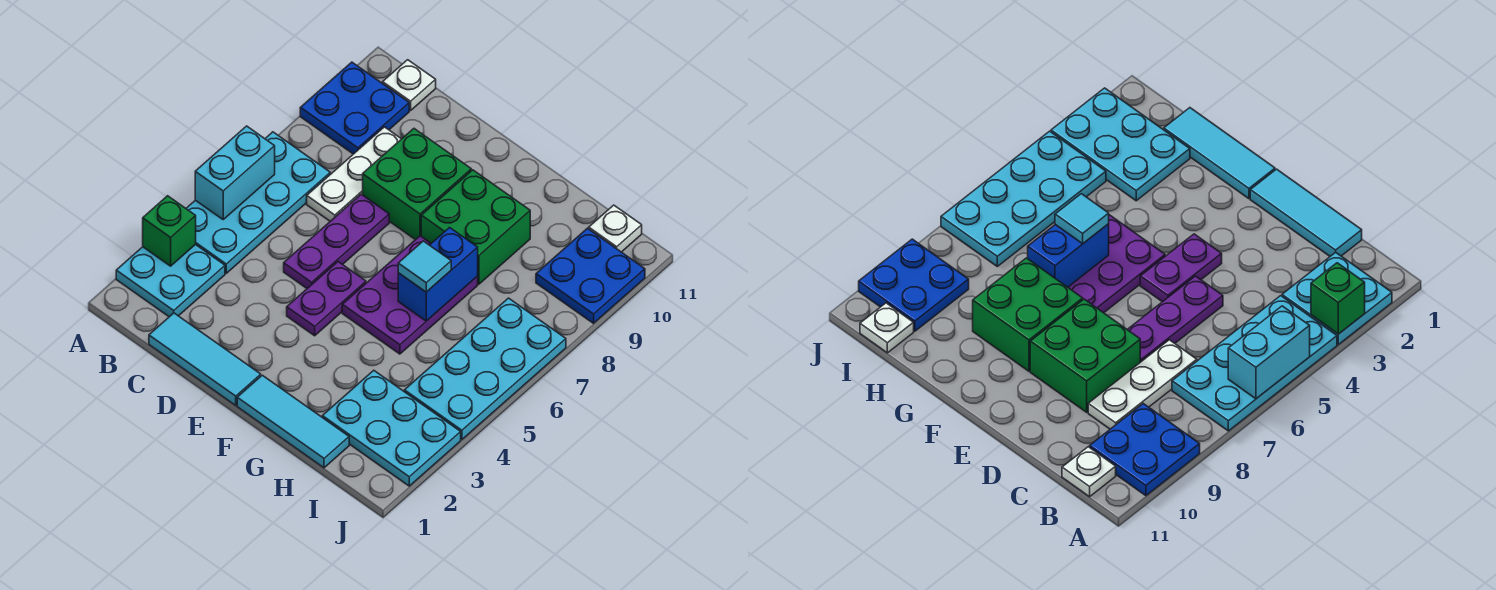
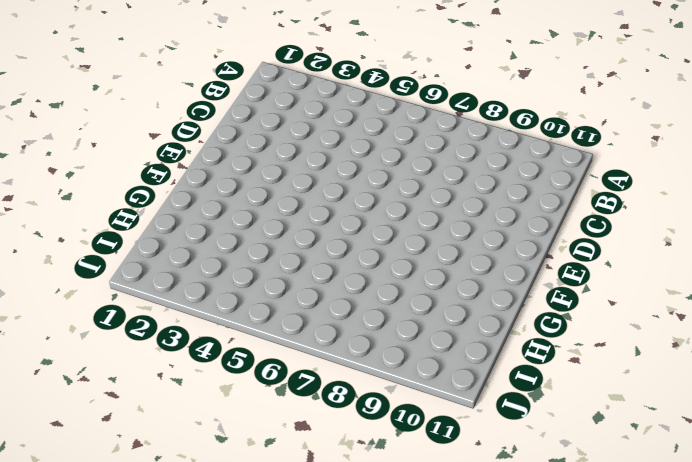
none -> cyan plate A2:B3 level 1
none -> cyan plate A4:B7 level 1
none -> blue plate A9:B10 level 1

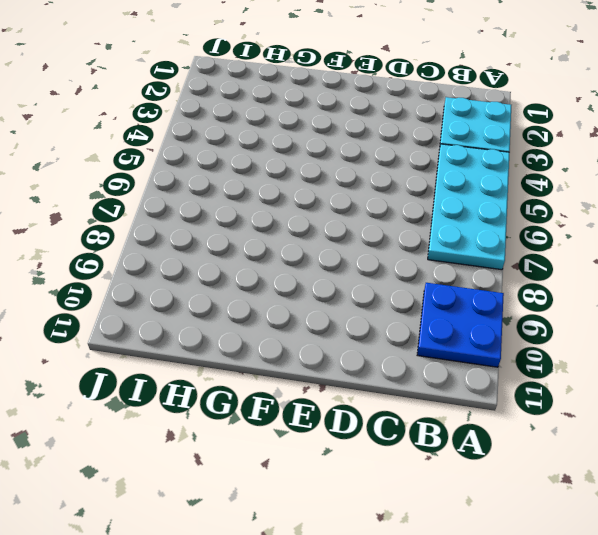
none -> white plate B11 level 1
none -> cyan tile C1:E1 level 1
none -> white plate C7:C9 level 1

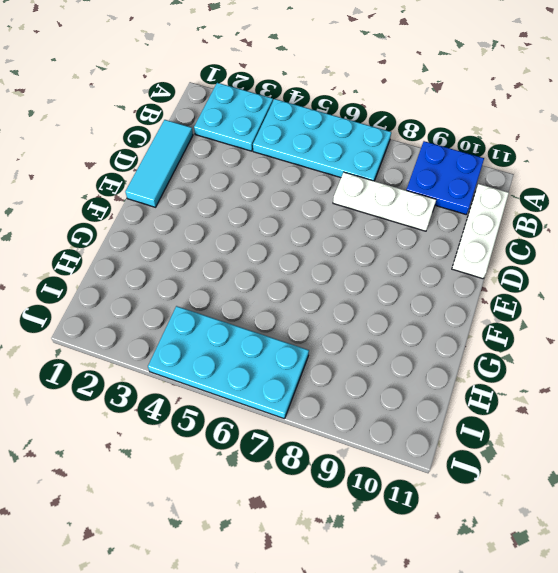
white plate B11:D11 level 1 -> white plate B11 level 1
none -> purple plate D5:D7 level 1
none -> green brick D8:E9 level 1
none -> purple plate E4:E5 level 1

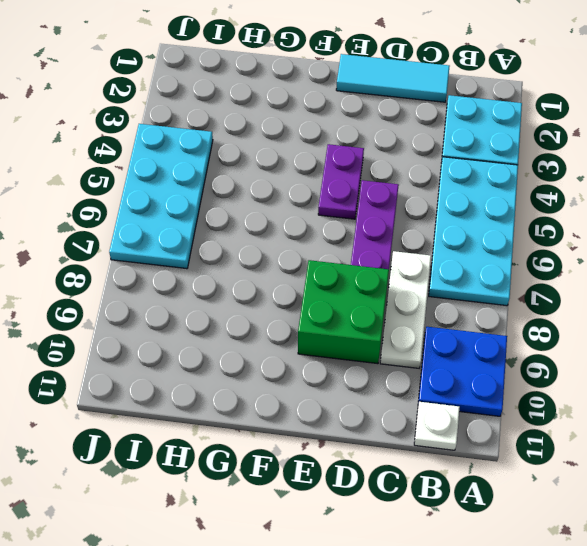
none -> cyan tile F1:H1 level 1
none -> purple plate F5:G7 level 1
none -> green brick F8:G9 level 1

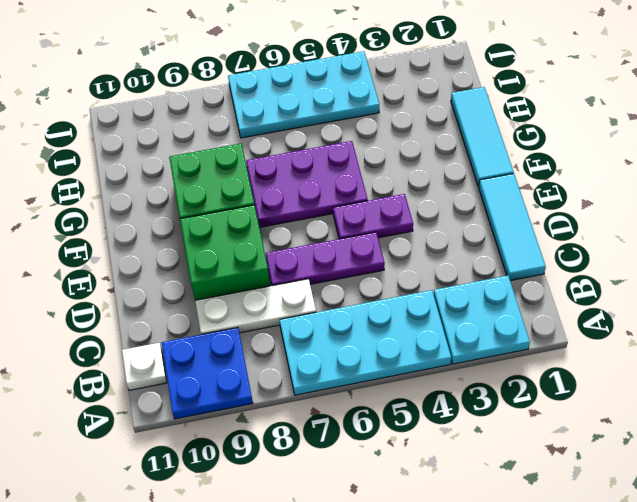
none -> cyan plate H2:J3 level 1
none -> blue plate I9:J10 level 1
none -> white plate I11 level 1

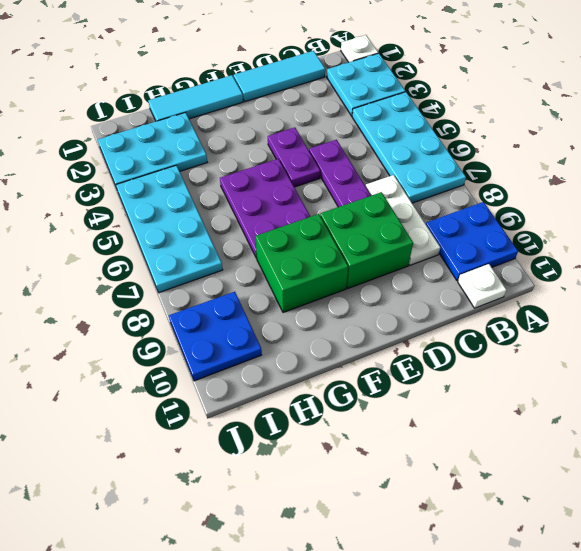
white plate A1 level 1 -> white plate I11 level 1
none -> green brick A3 level 2
none -> cyan brick A5:A6 level 2
none -> blue brick G6:G7 level 2

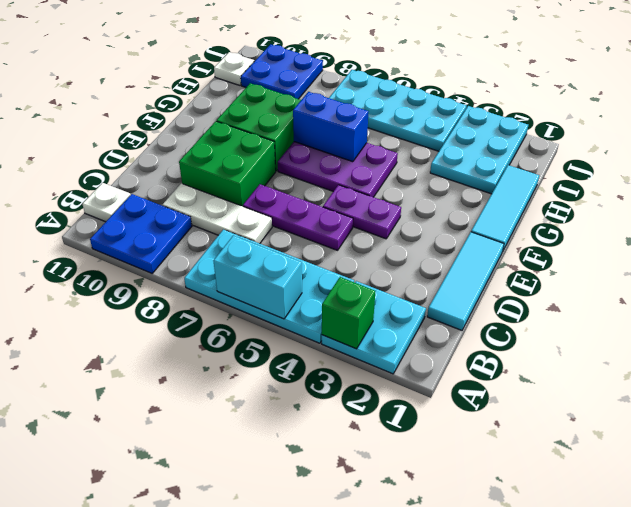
none -> cyan tile G6 level 3

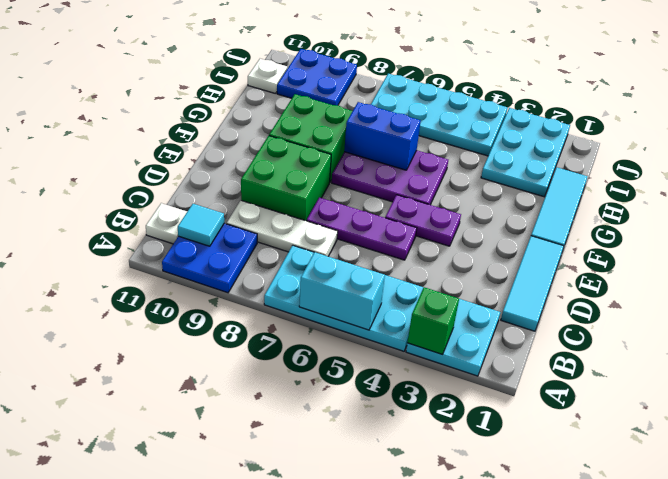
cyan tile B10 level 2 -> cyan tile G6 level 3

